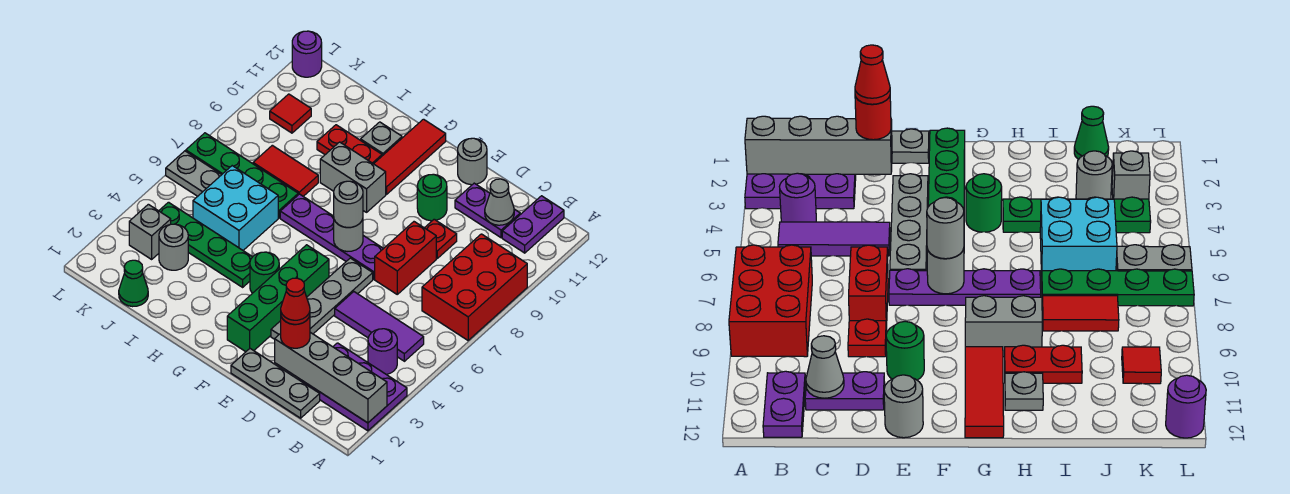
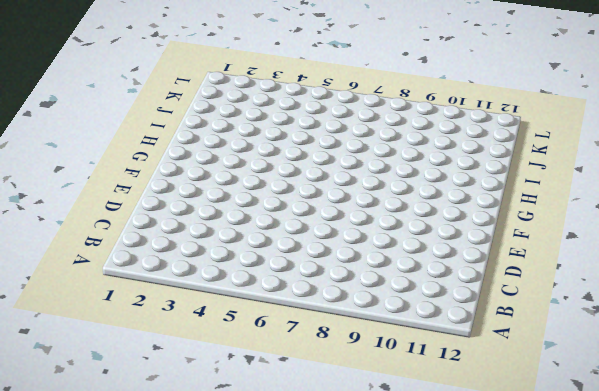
none -> purple plate A2:C3 level 1
none -> red brick A7:B9 level 1
none -> purple round brick B4 level 1
none -> purple tile B5:D5 level 1

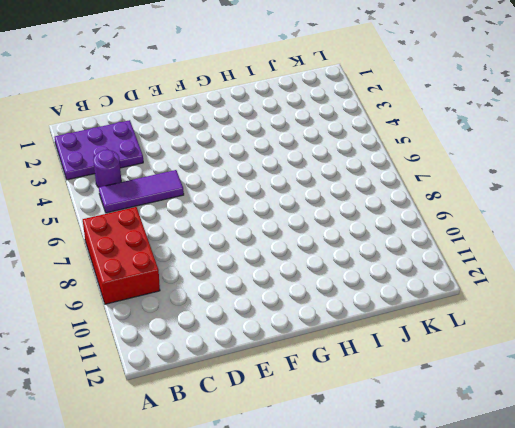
none -> purple plate B11:B12 level 1
none -> grey plate C1:E1 level 1
none -> purple plate C11:D11 level 1
none -> red brick D7:D8 level 1

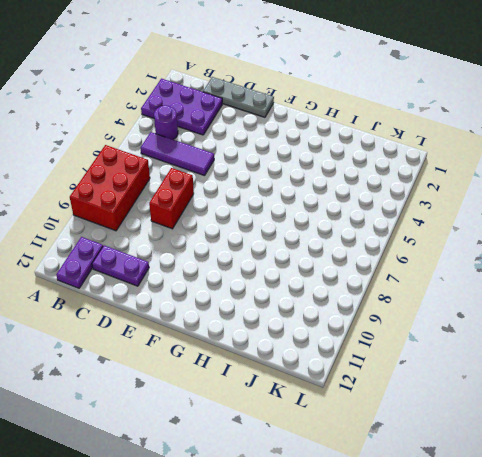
none -> red plate D9 level 1
none -> grey plate E3:E6 level 1
none -> purple plate E7:H7 level 1
none -> green round brick E10 level 1

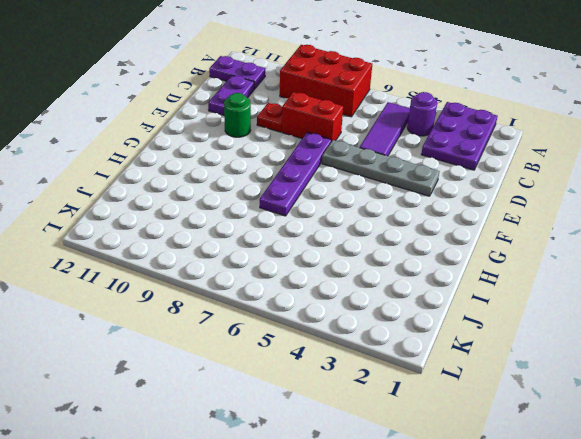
none -> grey plate C1:E1 level 1
none -> grey round brick E12 level 1
none -> green brick F2:F5 level 1
none -> green round brick G4 level 1

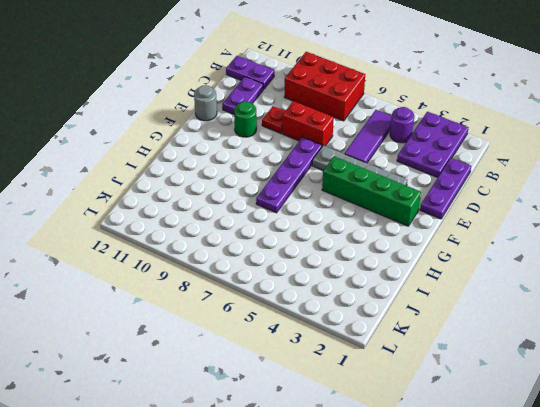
purple plate C1:E1 level 1 -> grey plate C1:E1 level 1
none -> green round brick G4 level 1
none -> grey brick G9:H9 level 1
none -> red tile G10:G12 level 1
none -> green plate H4:K4 level 1

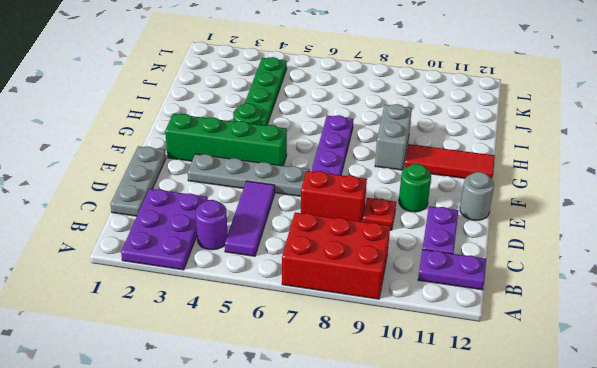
none -> red plate H10:I10 level 1
none -> grey plate H11 level 1
none -> cyan brick I5:J6 level 1
none -> green plate I7:L7 level 1

